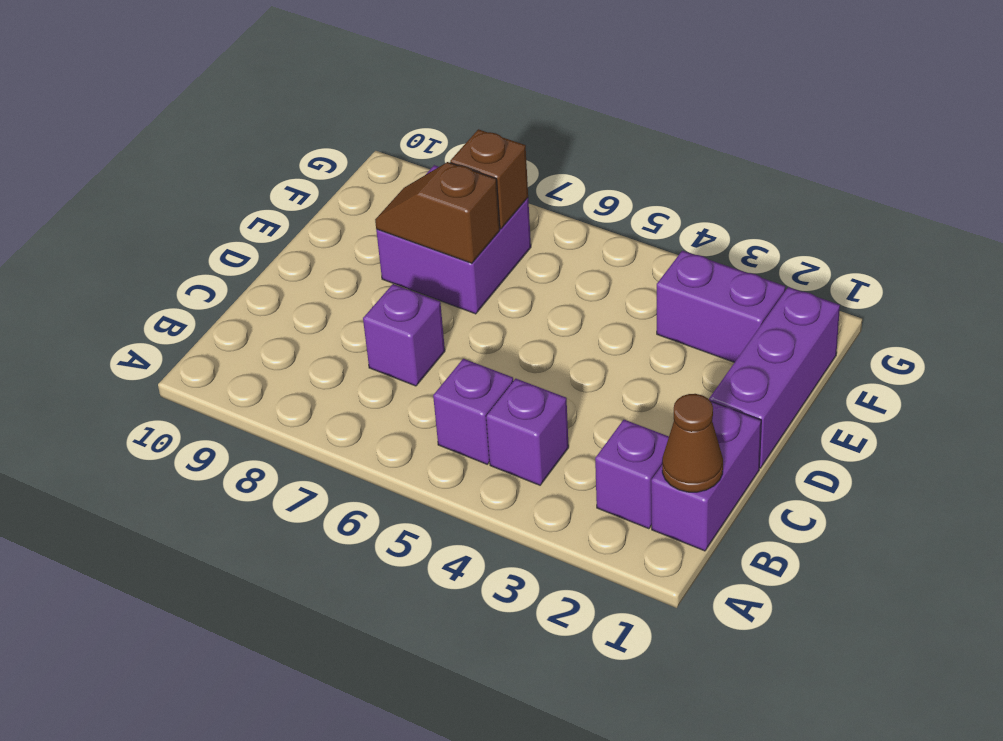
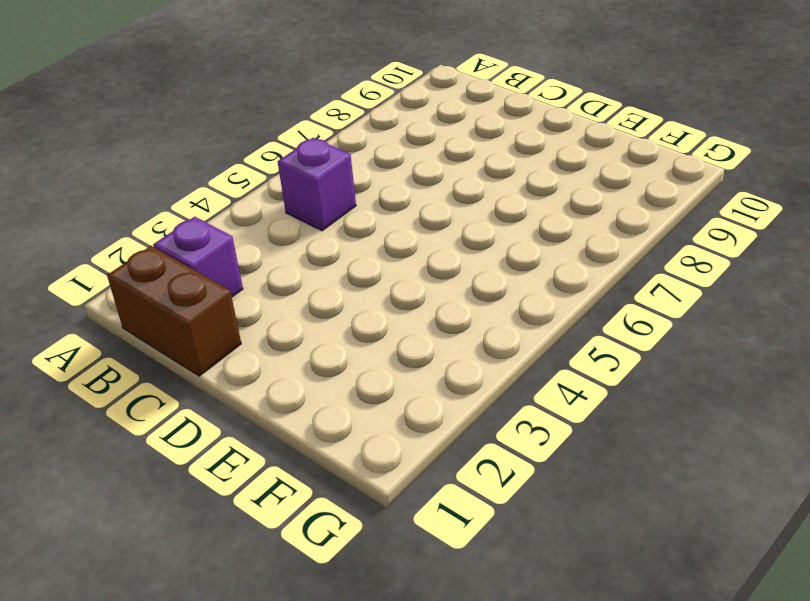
brown brick B1:C1 level 1 -> purple brick B1:C1 level 1
none -> purple brick B4 level 1
none -> purple brick C7 level 1

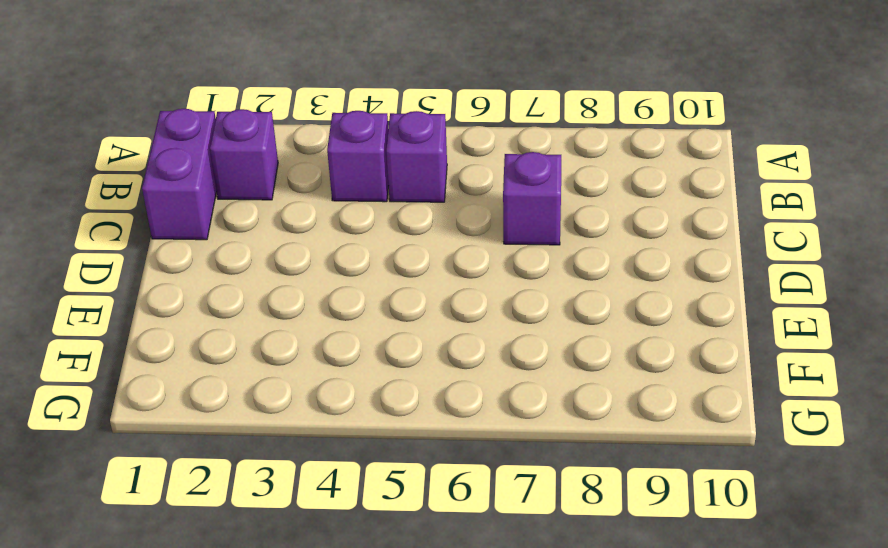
none -> purple brick D1:F1 level 1
none -> purple brick E7:F8 level 1

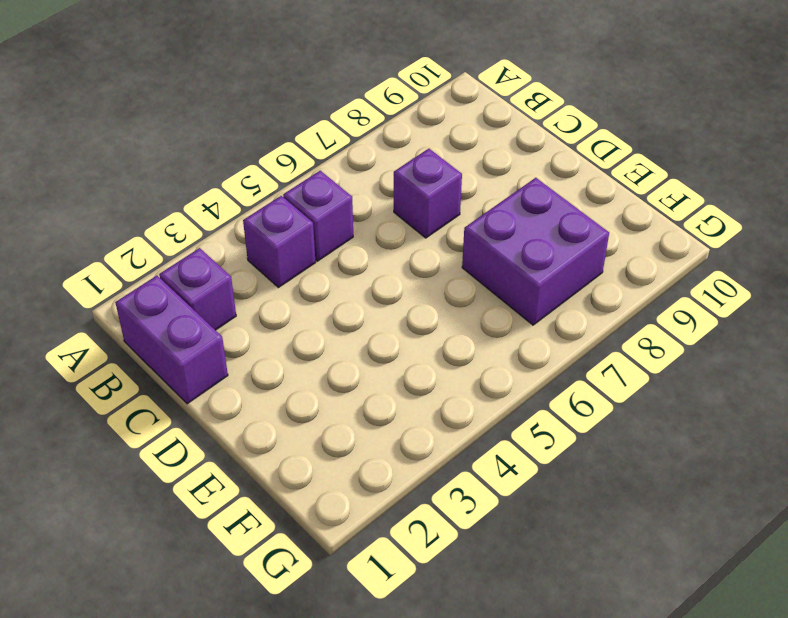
none -> purple brick D1:F1 level 1
none -> purple brick F2:F3 level 1

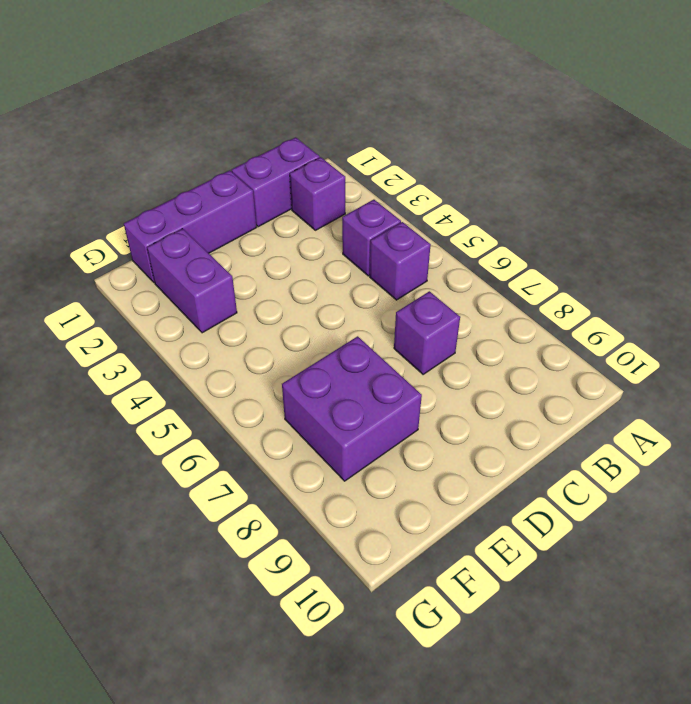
none -> brown cone B1 level 2
none -> brown slope E7:E8 level 2 top 7

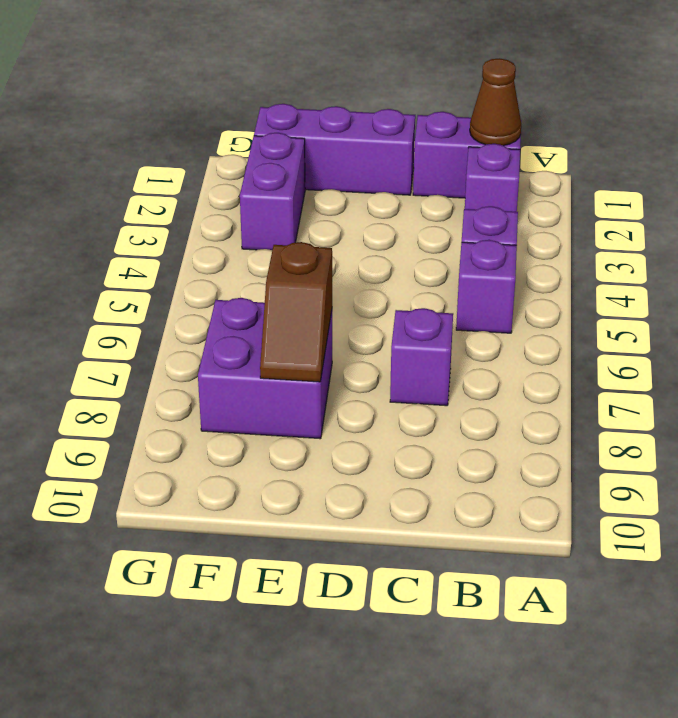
none -> brown brick F7 level 2

